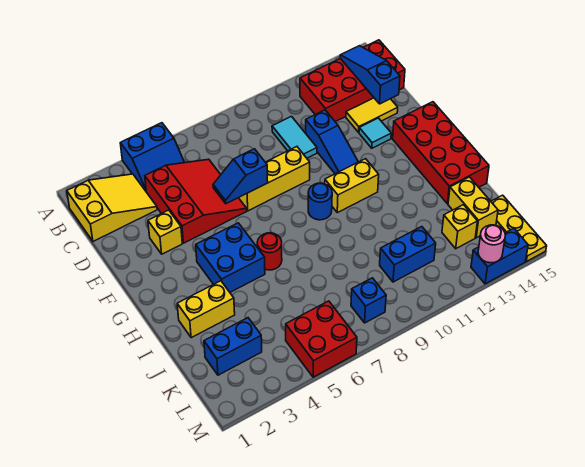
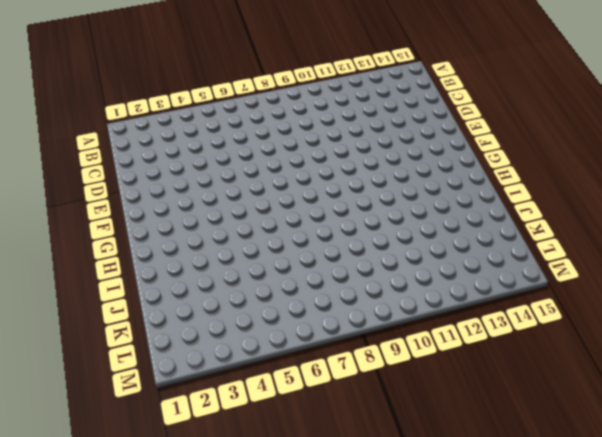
none -> blue slope A4:B5 level 1 top A
none -> yellow slope B1:C3 level 1 top 1
none -> red brick B12:C15 level 1

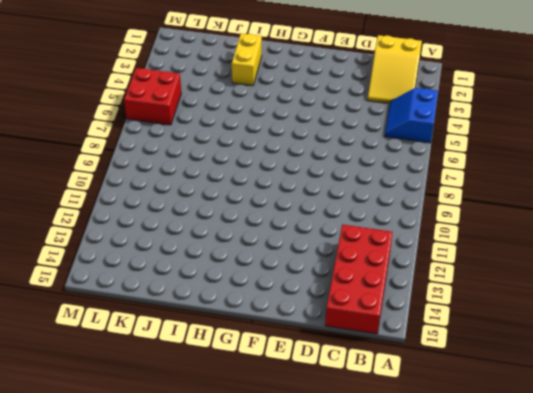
none -> red slope C4:E6 level 1 top 4
none -> cyan tile C10:D10 level 1
none -> blue slope D11:F11 level 1 top D

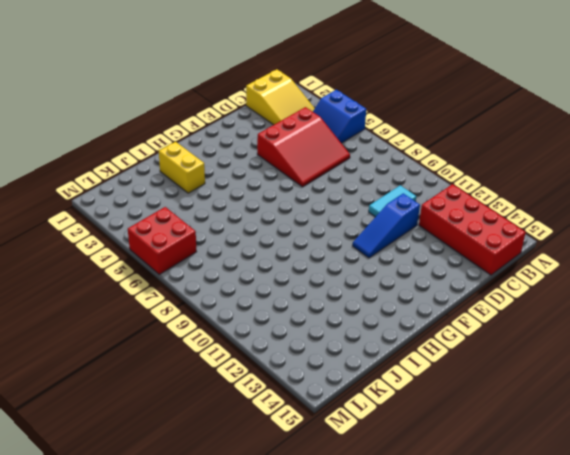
none -> yellow tile D13:D14 level 1
none -> yellow brick E3 level 1
none -> yellow brick E7:E9 level 1

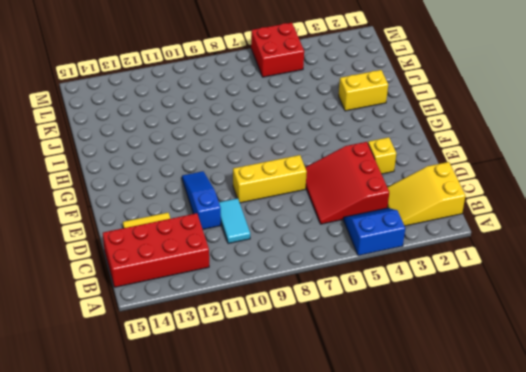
none -> cyan tile E13 level 1
none -> red brick F14:I15 level 1
none -> blue brick G4:H5 level 1

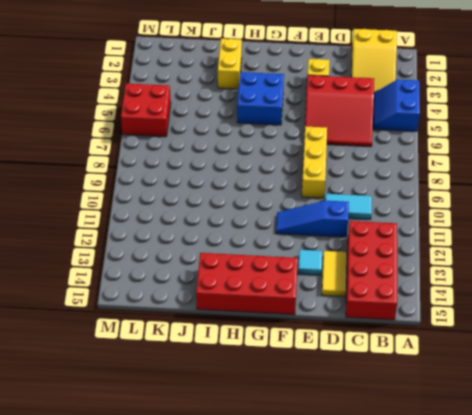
none -> blue round brick G9 level 1
none -> yellow brick G10:G11 level 1
none -> red round brick H6 level 1

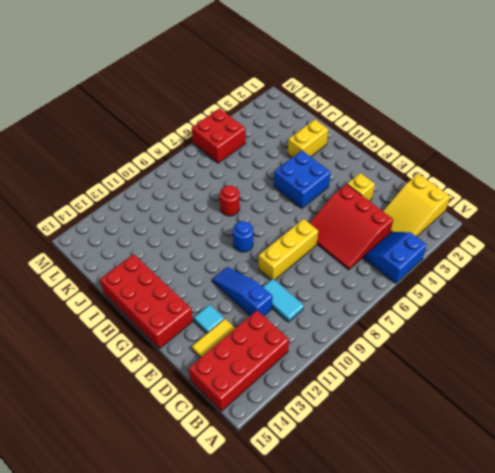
red round brick I8 level 1 -> red round brick H6 level 1
none -> yellow brick G10:G11 level 1
none -> yellow brick J14:K14 level 1
none -> blue brick K2:K3 level 1

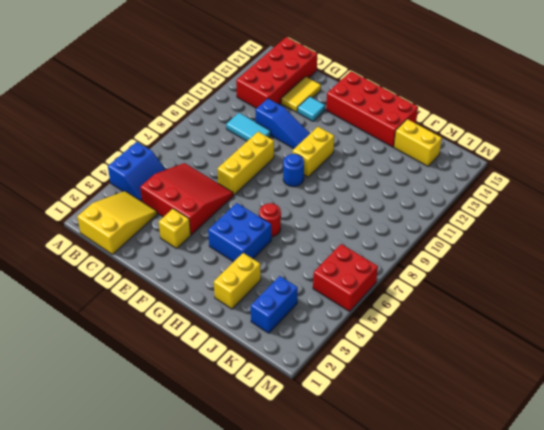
none -> blue brick K10:K11 level 1
none -> yellow brick K13 level 1
none -> yellow plate K15:M15 level 1

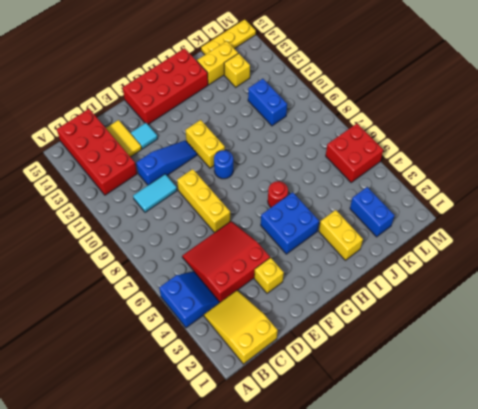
none -> blue brick L8 level 1
none -> blue brick M13:M14 level 1
none -> blue slope B14:D14 level 2 top D

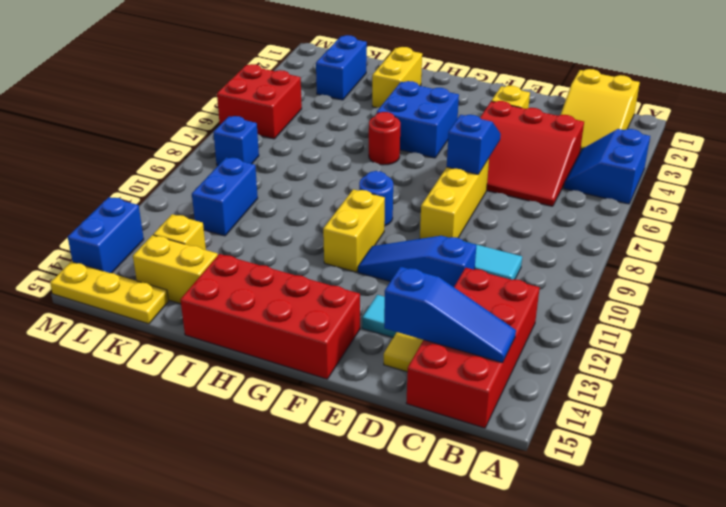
none -> pink round brick M13 level 2

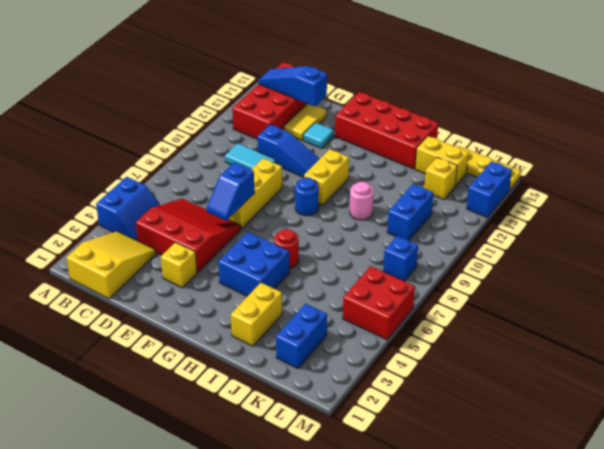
pink round brick I10 level 1 -> pink round brick M13 level 2

